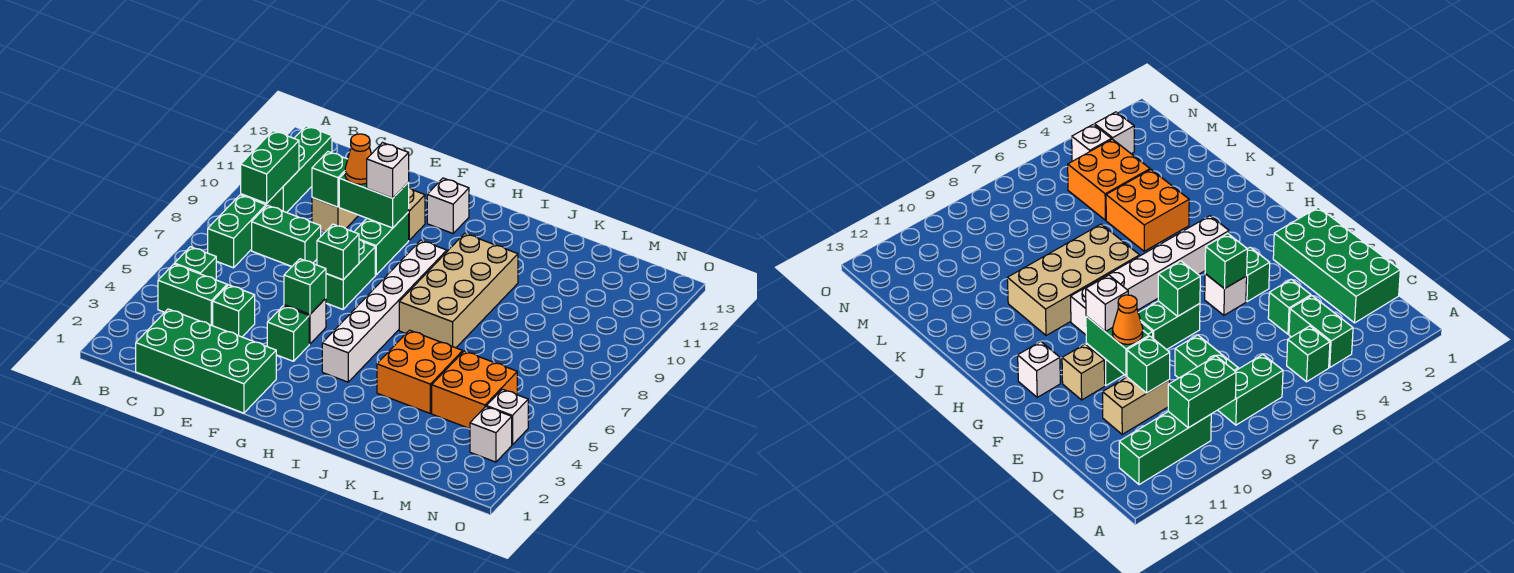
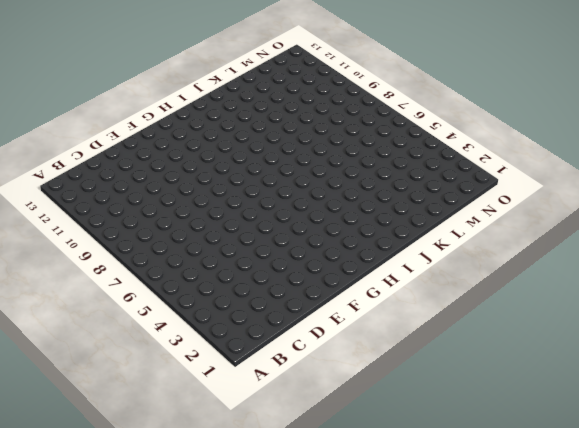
none -> green brick B4:C4 level 1
none -> green brick B5 level 1
none -> green brick B7:B8 level 1

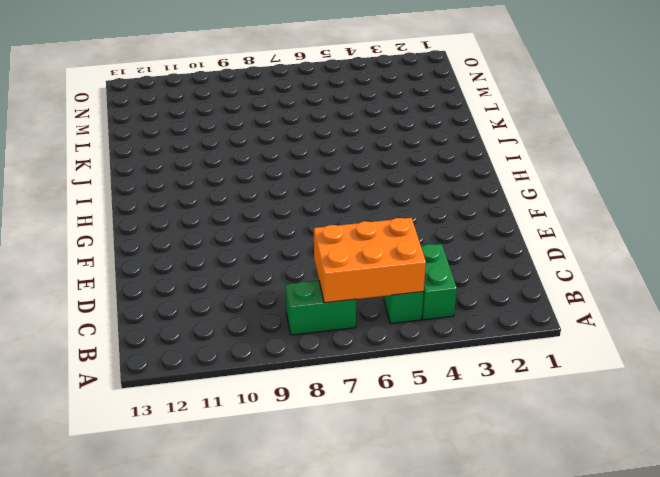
orange brick B5:C7 level 2 -> none
none -> green brick B10:B12 level 1
none -> green brick C1:F2 level 1
none -> green brick C8:D8 level 1

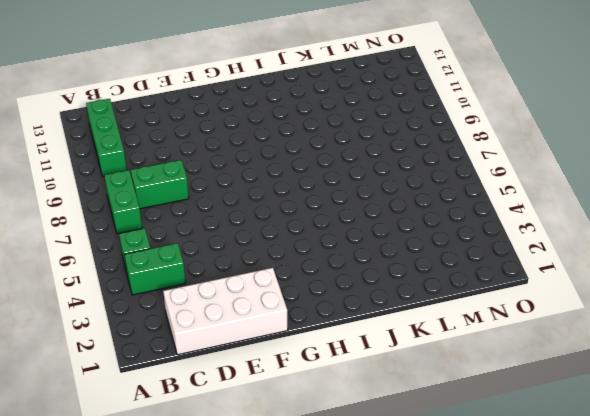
white brick C1:F2 level 1 -> green brick C1:F2 level 1
none -> green brick D4 level 1
none -> tan brick D10:D11 level 1
none -> green brick F4 level 1

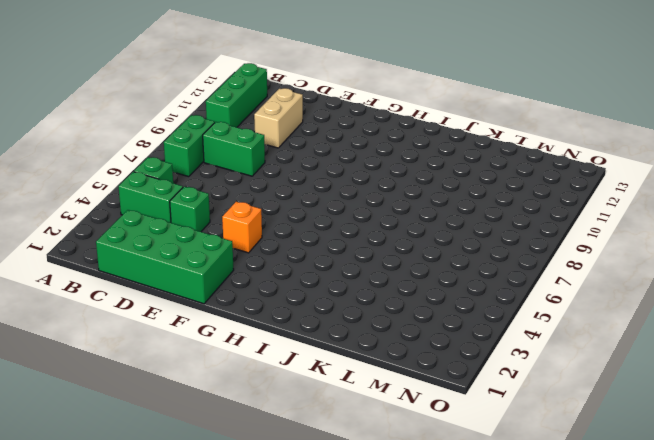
orange brick F4 level 1 -> green brick F4 level 1
none -> white brick F5 level 1
none -> green brick F7:F8 level 1
none -> green brick F9:F10 level 1

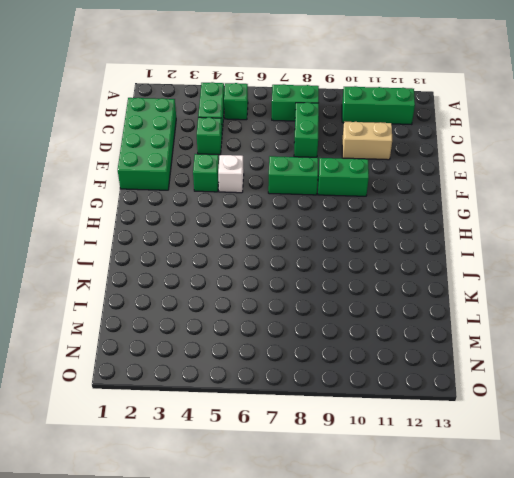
none -> tan brick F11 level 1
none -> white brick G12 level 1
none -> white brick H4:H9 level 1

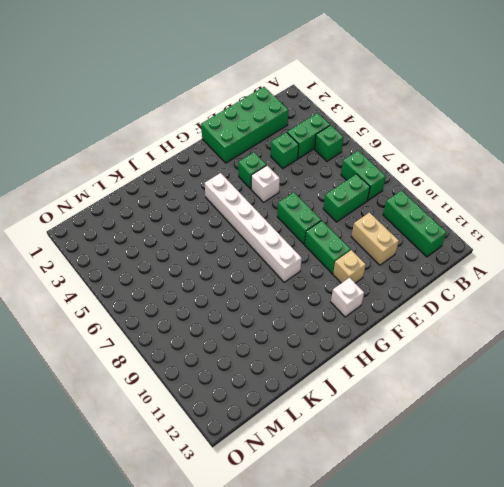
none -> tan brick I7:J10 level 1
none -> orange brick J4:K5 level 1
none -> orange brick L4:M5 level 1

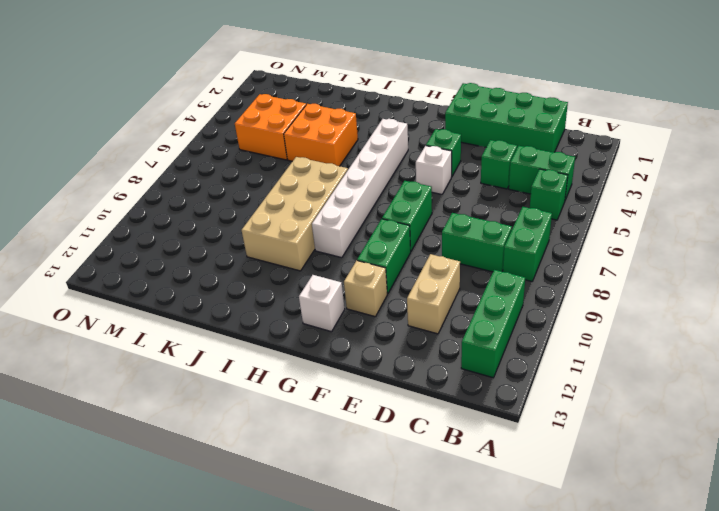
none -> white brick N3 level 1
none -> white brick N4 level 1
none -> green brick B9:B10 level 2

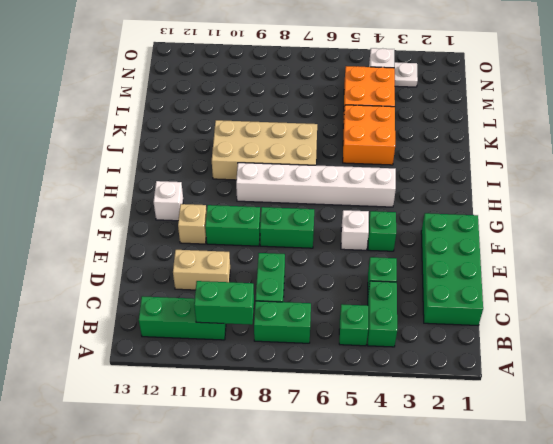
white plate N3 level 1 -> white brick N3 level 1
none -> green brick D10 level 2
none -> green brick E10:F10 level 2
none -> green brick F5 level 2

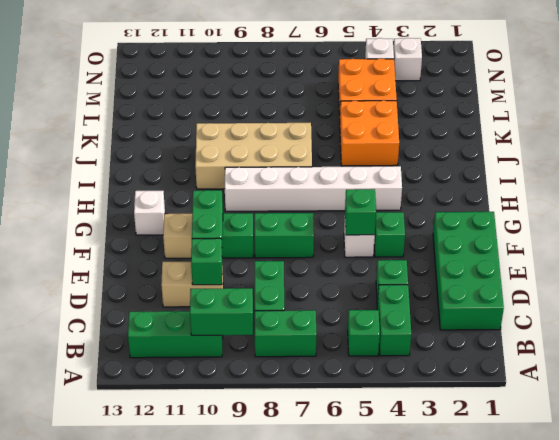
none -> green brick F7 level 2
none -> orange cone E10 level 3
none -> white brick F10 level 3

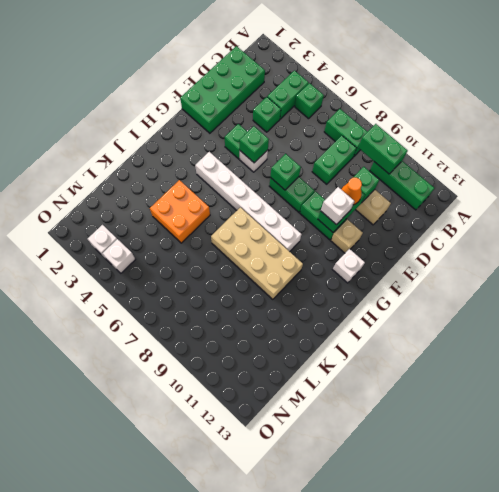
none -> orange brick L4:M5 level 1

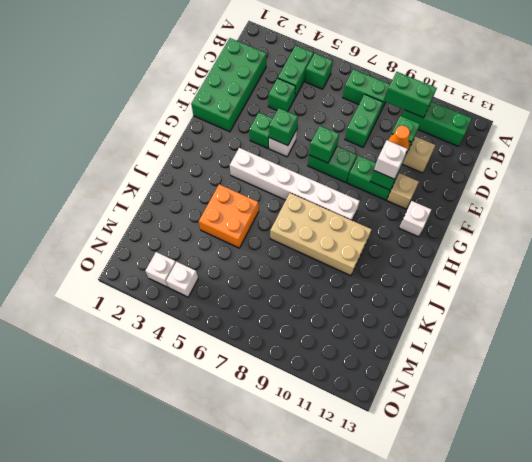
none -> orange brick L4:M5 level 1

